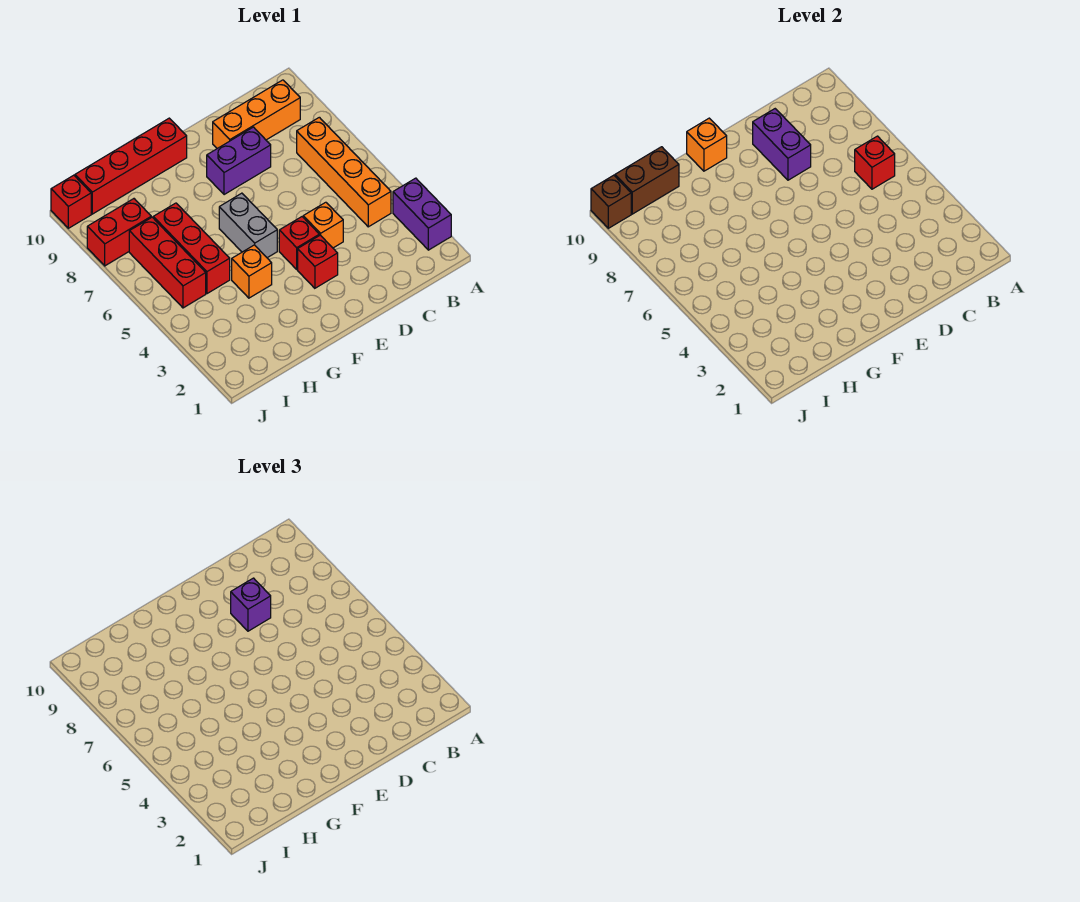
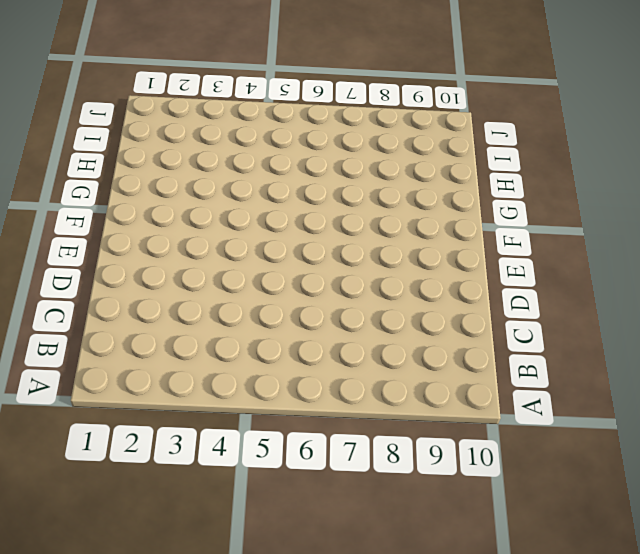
none -> purple brick A2:A3 level 1
none -> orange brick B4:B7 level 1
none -> orange brick B9:D9 level 1

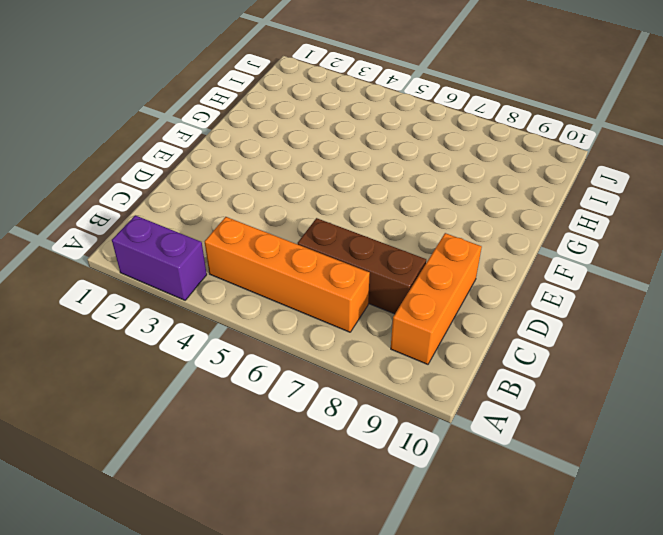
brown brick C6:C8 level 1 -> none
none -> orange brick D4 level 1
none -> purple brick D8:E8 level 1
none -> red brick E3 level 1

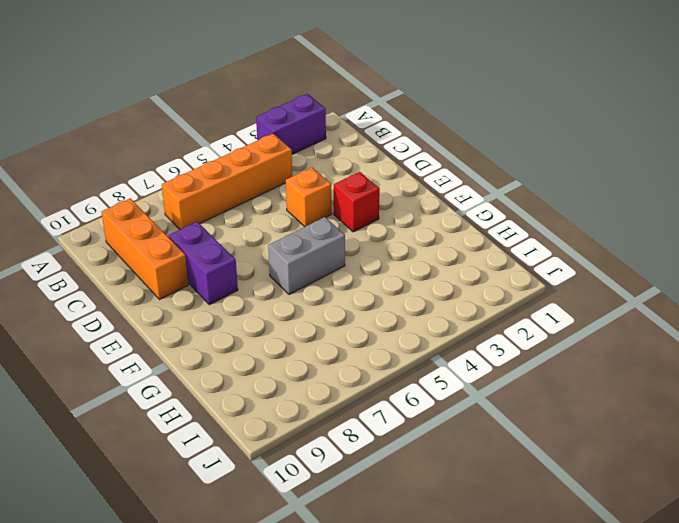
none -> red brick E4 level 1
none -> red brick F10:I10 level 1
none -> orange brick G4 level 1

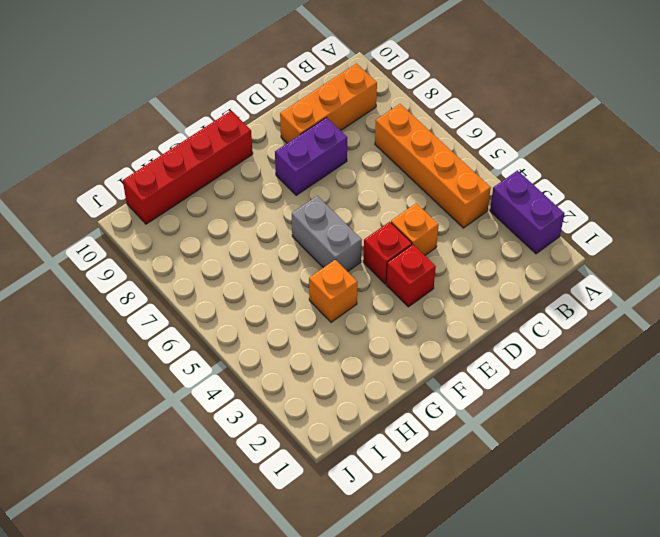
none -> red brick H5:H7 level 1
none -> red brick I5:I7 level 1
none -> red brick I8:J8 level 1

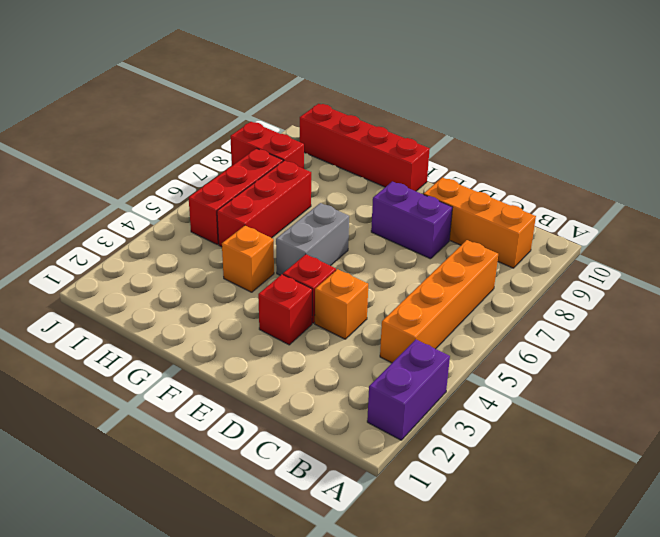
none -> red brick J10 level 1
none -> red brick B6 level 2
none -> purple brick D8:D9 level 2

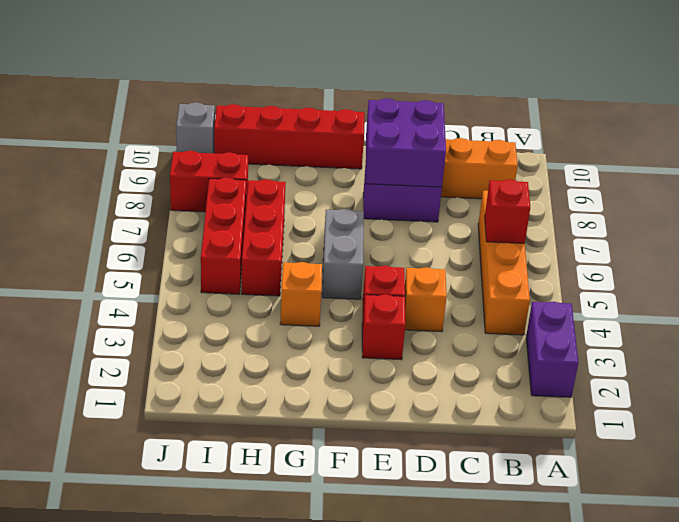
purple brick D8:E9 level 2 -> purple brick D8:D9 level 2
grey brick J10 level 1 -> red brick J10 level 1
none -> orange brick F10 level 2
none -> brown brick H10:I10 level 2
none -> brown brick J10 level 2

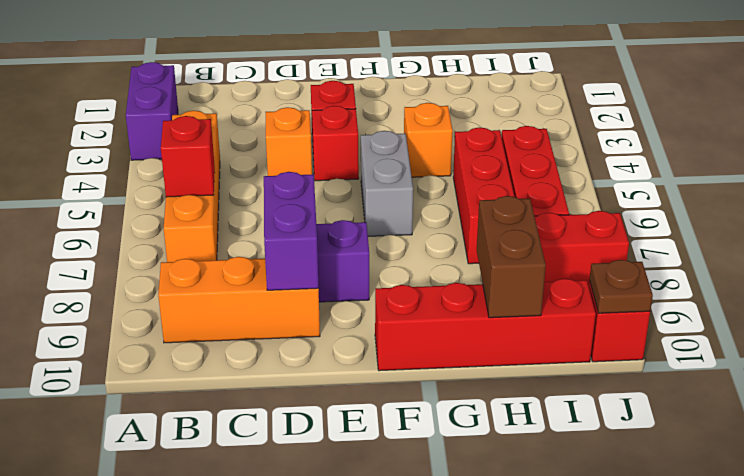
brown brick H9:H10 level 2 -> brown brick H10:I10 level 2
brown plate J10 level 2 -> brown brick J10 level 2
none -> orange brick F10 level 2
none -> purple brick D8 level 3

